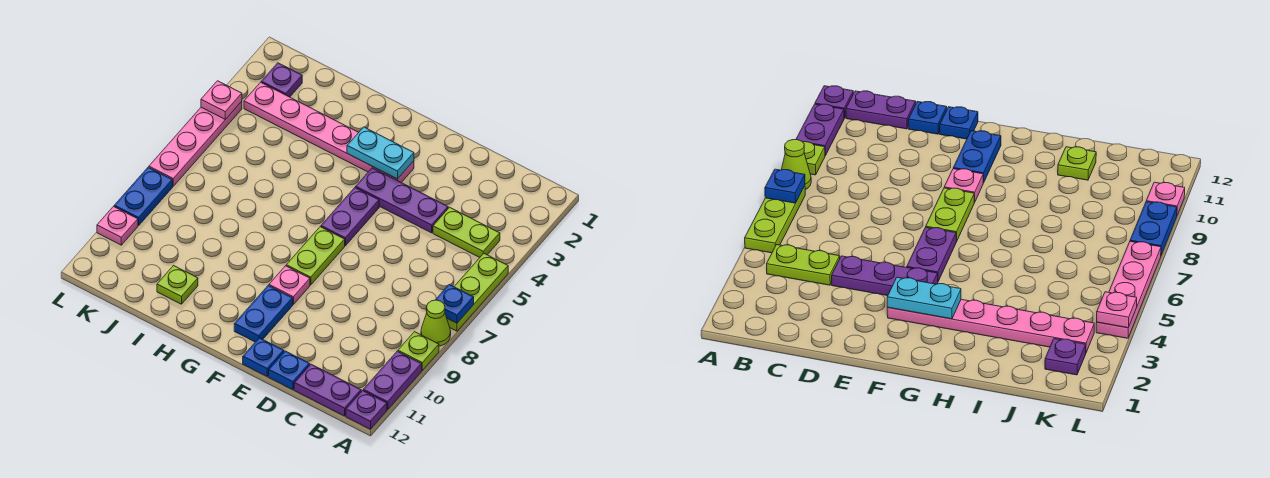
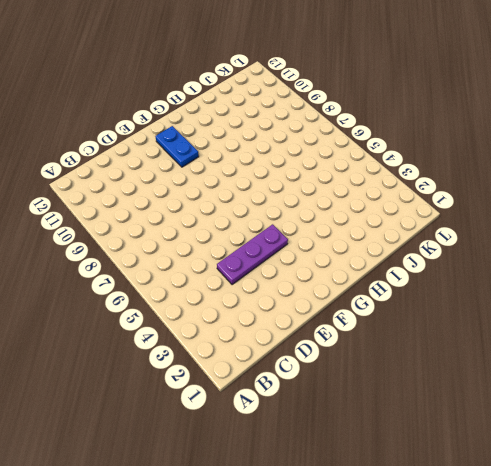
none -> lime plate A5:A7 level 1
none -> lime cone A8 level 1
none -> lime plate A9 level 1

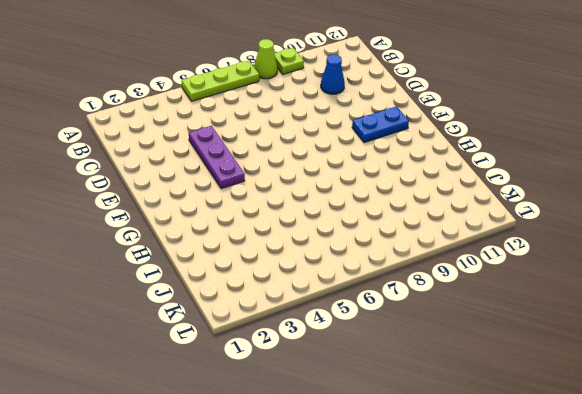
blue cone C10 level 1 -> none
none -> purple plate A10:A11 level 1
none -> purple plate A12 level 1
none -> lime plate B4:C4 level 1

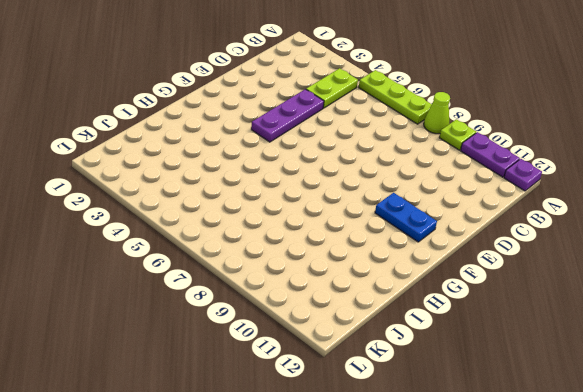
none -> purple plate B12:C12 level 1
none -> blue plate D12 level 1
none -> blue plate E12 level 1

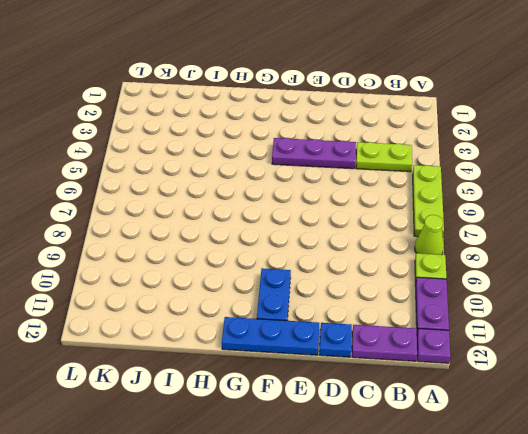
blue plate E12:G12 level 1 -> blue plate E12 level 1
none -> pink plate F3:K3 level 1
none -> purple plate F5:F6 level 1
none -> lime plate F7:F8 level 1

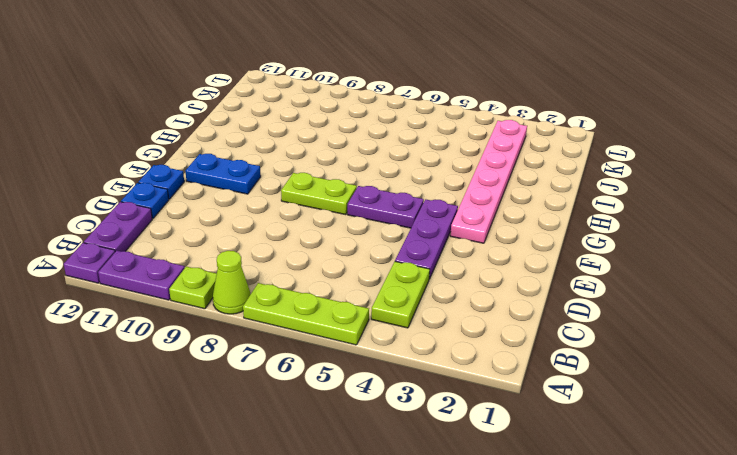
none -> pink plate F9 level 1
none -> lime plate I11 level 1
none -> purple plate K2 level 1

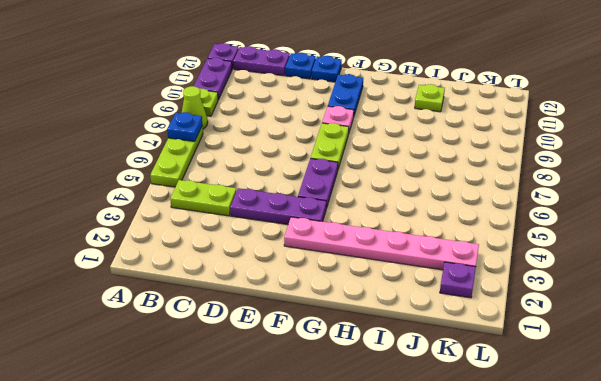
none -> pink plate L4:L7 level 1
none -> blue plate L8:L9 level 1
none -> pink plate L10 level 1

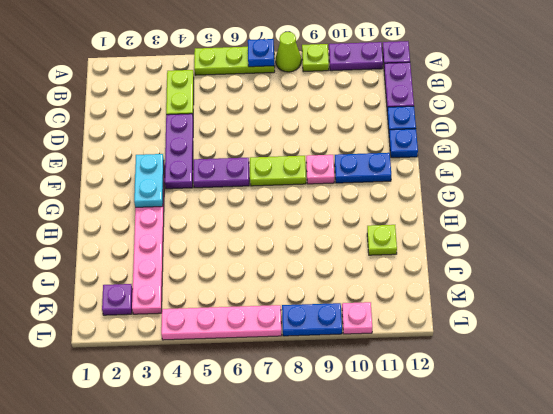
none -> pink plate L4 level 2

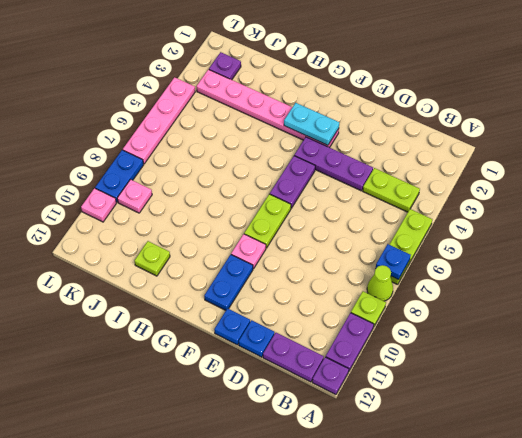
pink plate K9 level 1 -> pink plate L4 level 2

